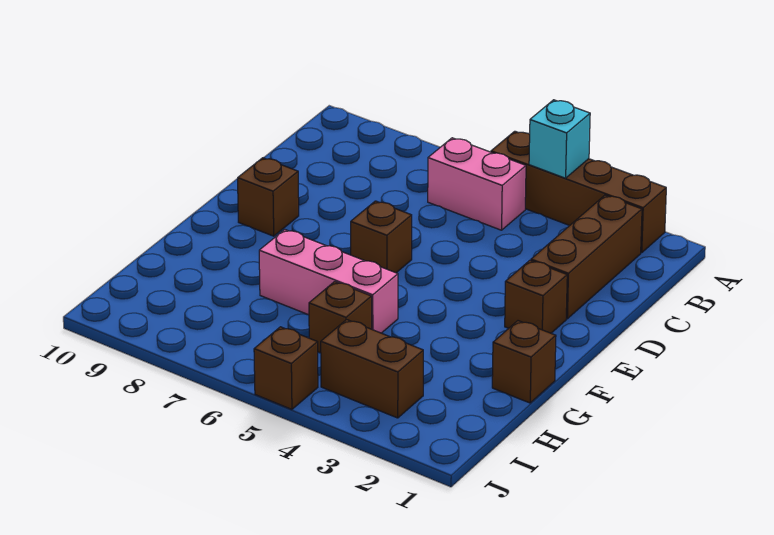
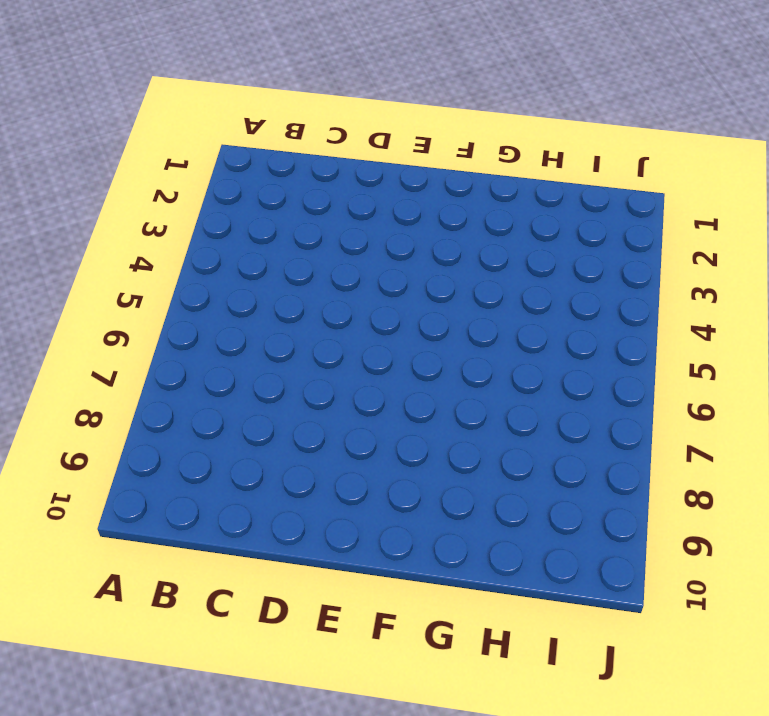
none -> brown brick A2:A5 level 1
none -> brown brick B2:D2 level 1
none -> pink brick B5:B6 level 1

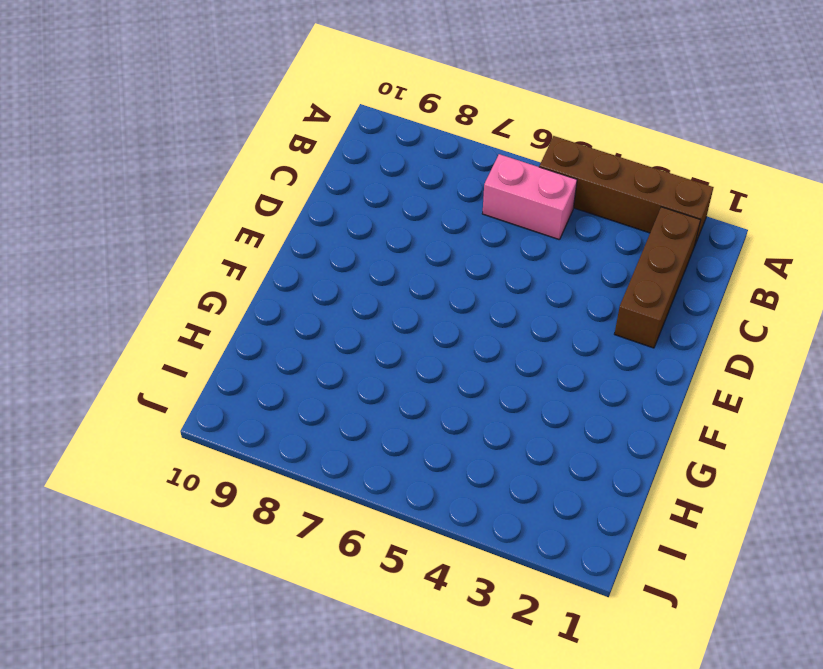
none -> brown brick E2 level 1
none -> brown brick E6 level 1
none -> brown brick E9 level 1

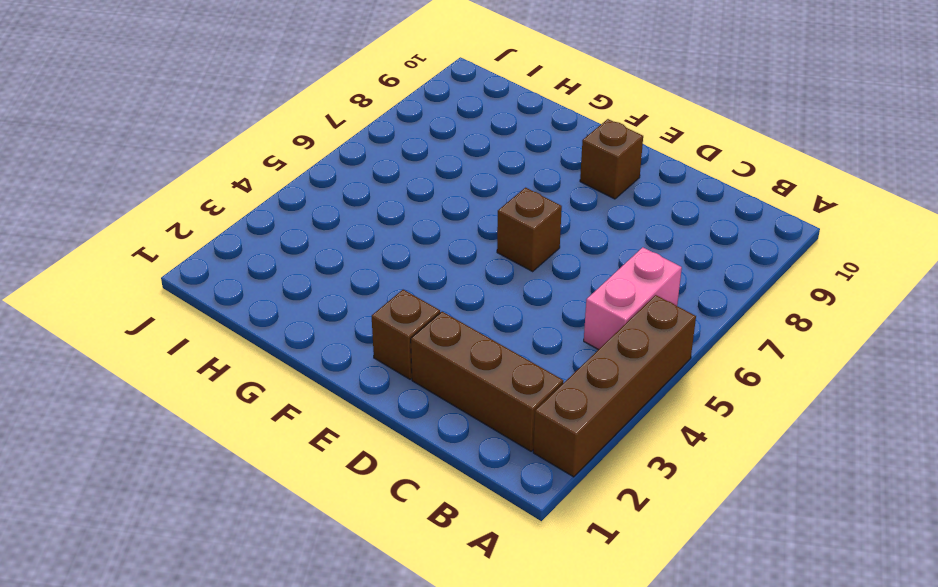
none -> brown brick G1 level 1
none -> pink brick G5:G7 level 1
none -> brown brick H5 level 1

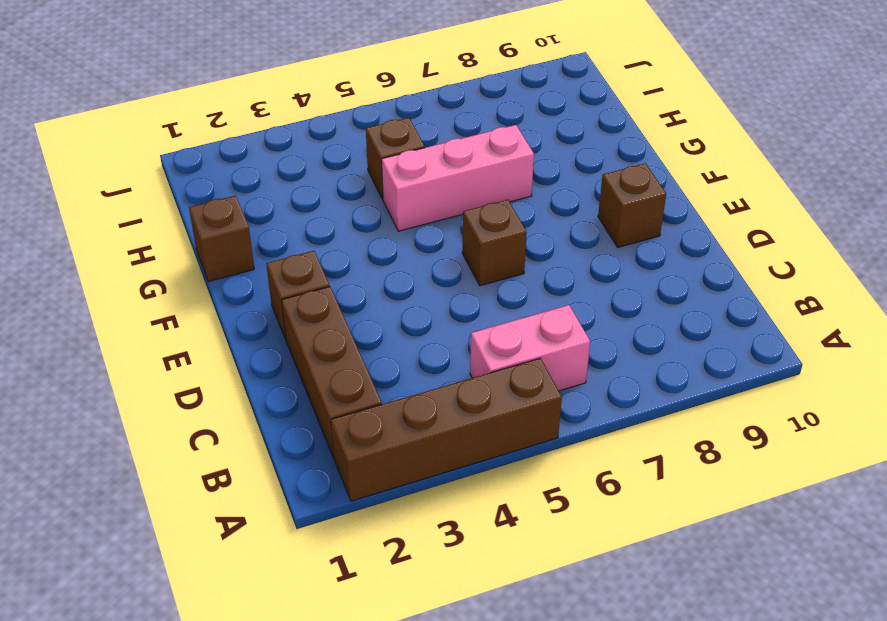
none -> brown brick I3:I4 level 1
none -> brown brick J5 level 1
none -> cyan brick A4 level 2

